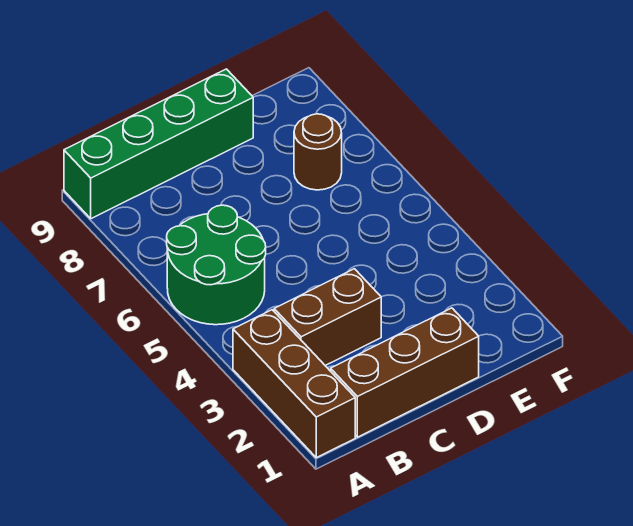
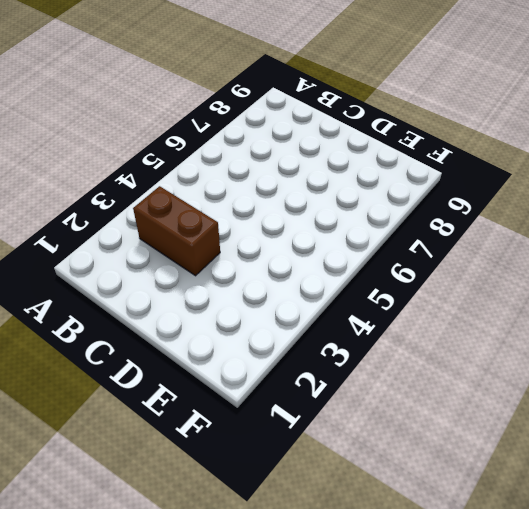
none -> brown brick A1:A3 level 1
none -> green round brick A5:B6 level 1

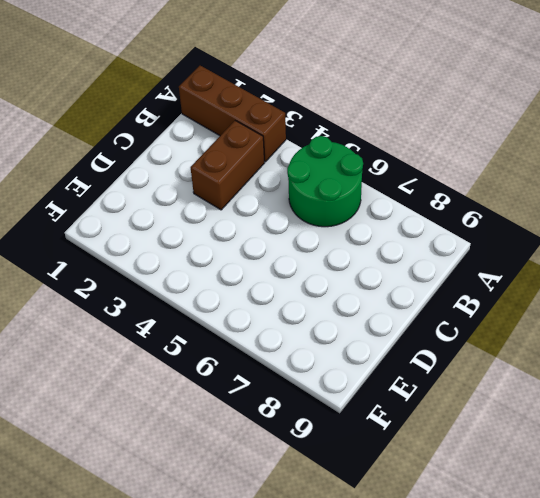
none -> green brick A9:D9 level 1
none -> brown brick B1:D1 level 1

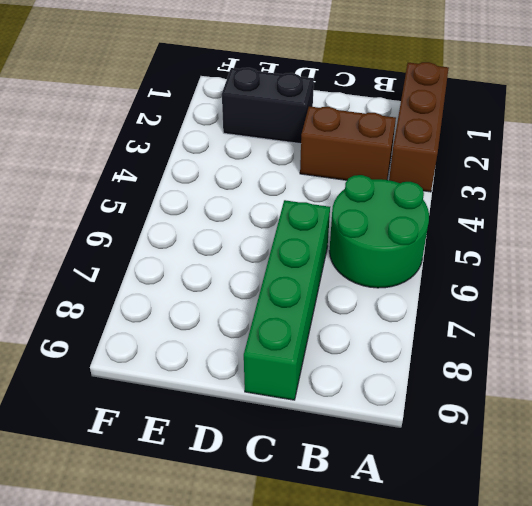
green brick C6:C9 level 1 -> green brick A9:D9 level 1
black brick D2:E2 level 1 -> none
none -> brown brick B1:D1 level 1
none -> brown round brick E7 level 1

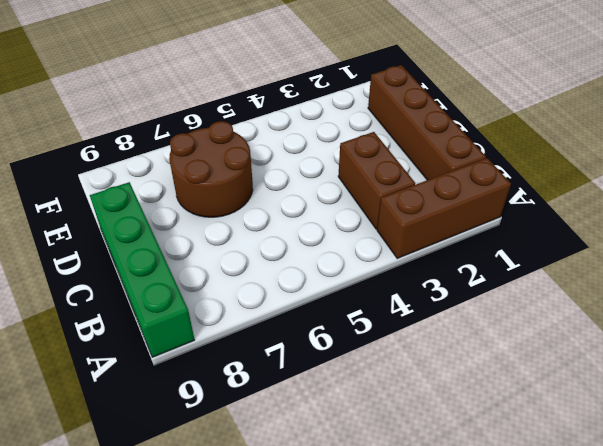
brown brick B1:E1 level 1 -> brown brick B1:D1 level 1
brown round brick D6:E7 level 1 -> brown round brick E7 level 1
none -> green round brick A5:B6 level 1

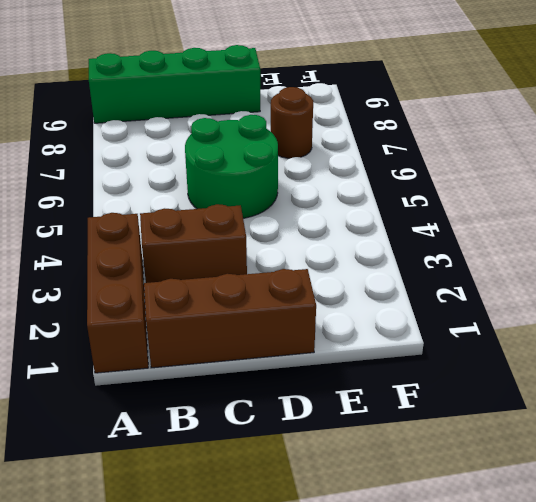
green round brick C5:D6 level 1 -> green round brick A5:B6 level 1

